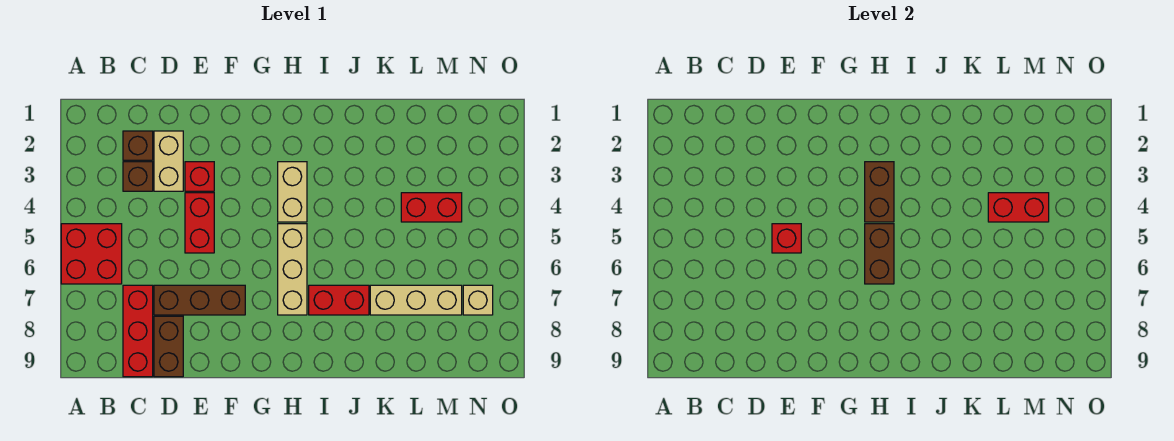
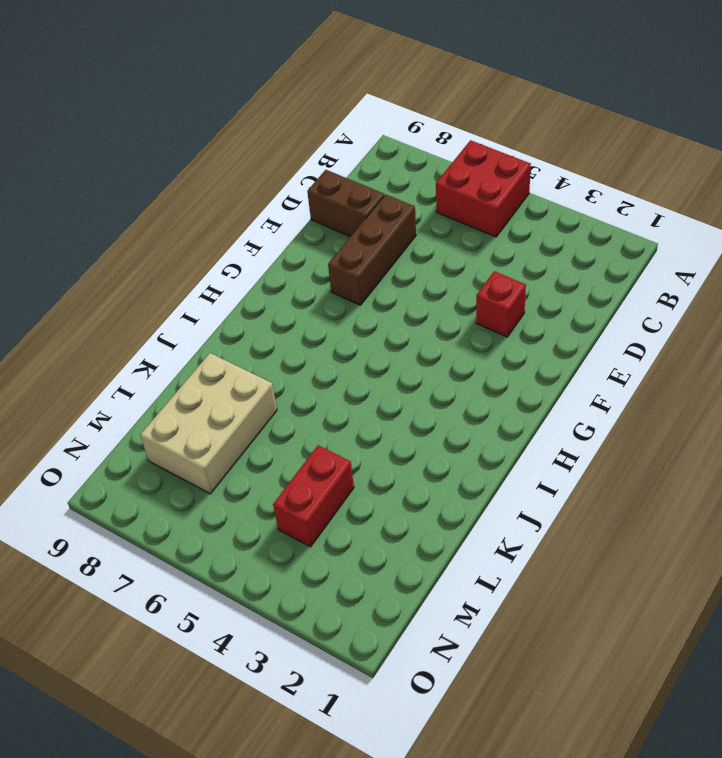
tan brick K7:M8 level 1 -> tan brick K7:M7 level 1
none -> brown brick C2 level 1
none -> brown brick C3 level 1
none -> red brick C7:C9 level 1

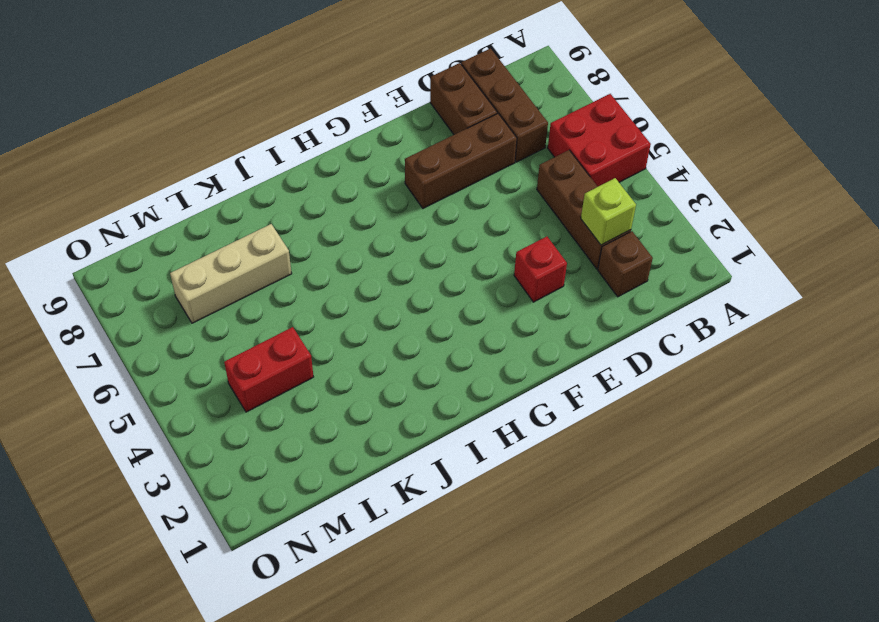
brown brick C3:C5 level 1 -> brown brick C3 level 1
lime brick C3 level 2 -> none
brown brick C7:C9 level 1 -> red brick C7:C9 level 1
none -> tan brick D2:D3 level 1
none -> red brick E4:E5 level 1
none -> tan brick H3:H4 level 1

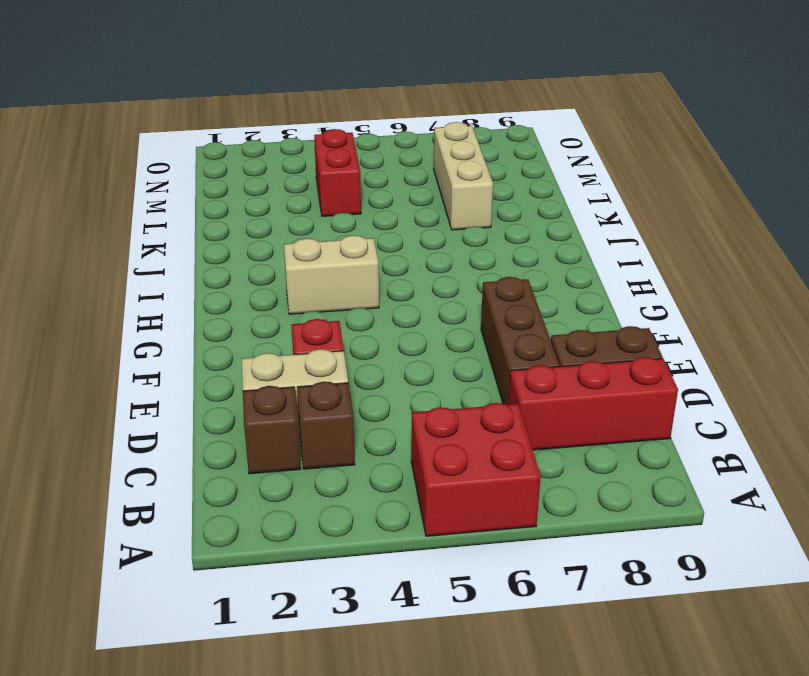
none -> red brick E4:E5 level 1
none -> tan brick H5:H7 level 1
none -> red brick I7:J7 level 1

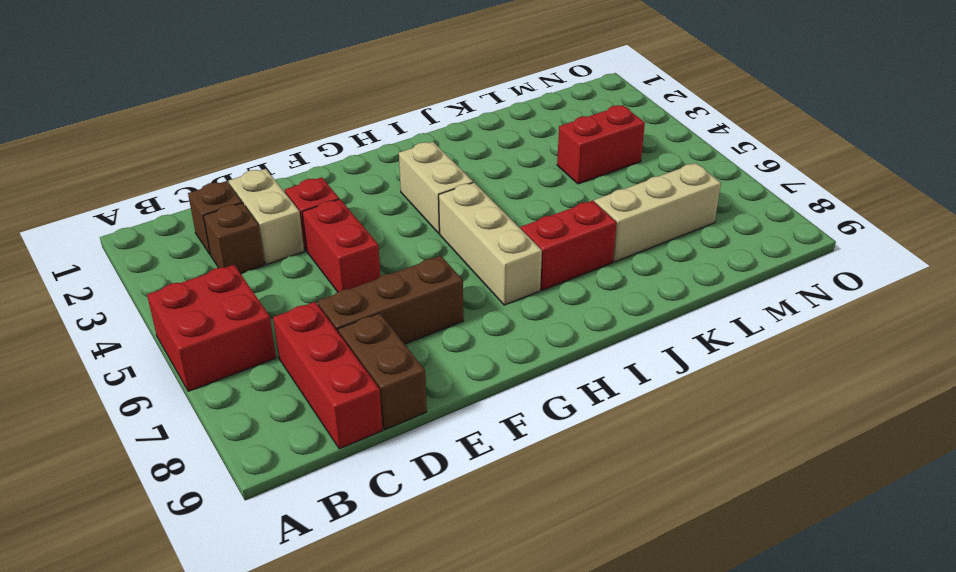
none -> tan brick N7 level 1
none -> red brick E5 level 2
none -> brown brick H3:H4 level 2

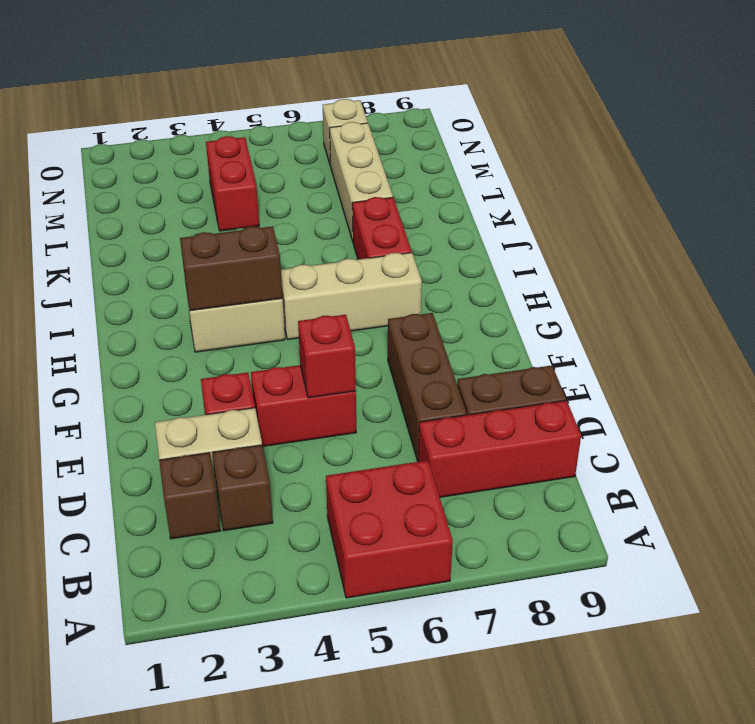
none -> brown brick H5:H6 level 2
none -> red brick L4:M4 level 2

